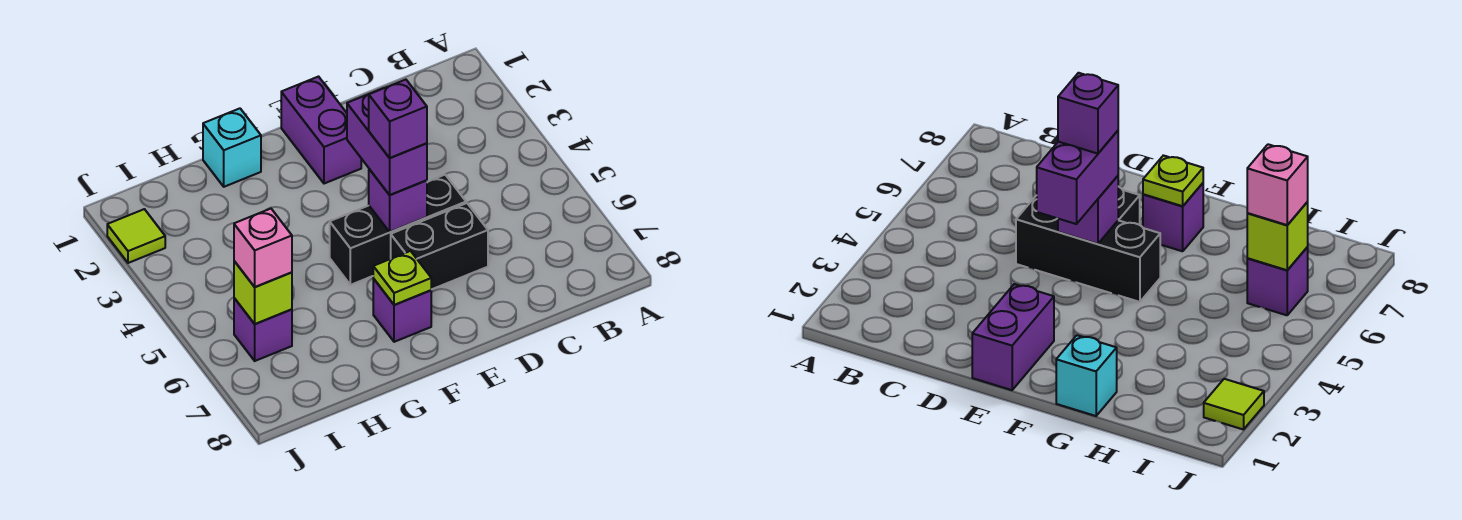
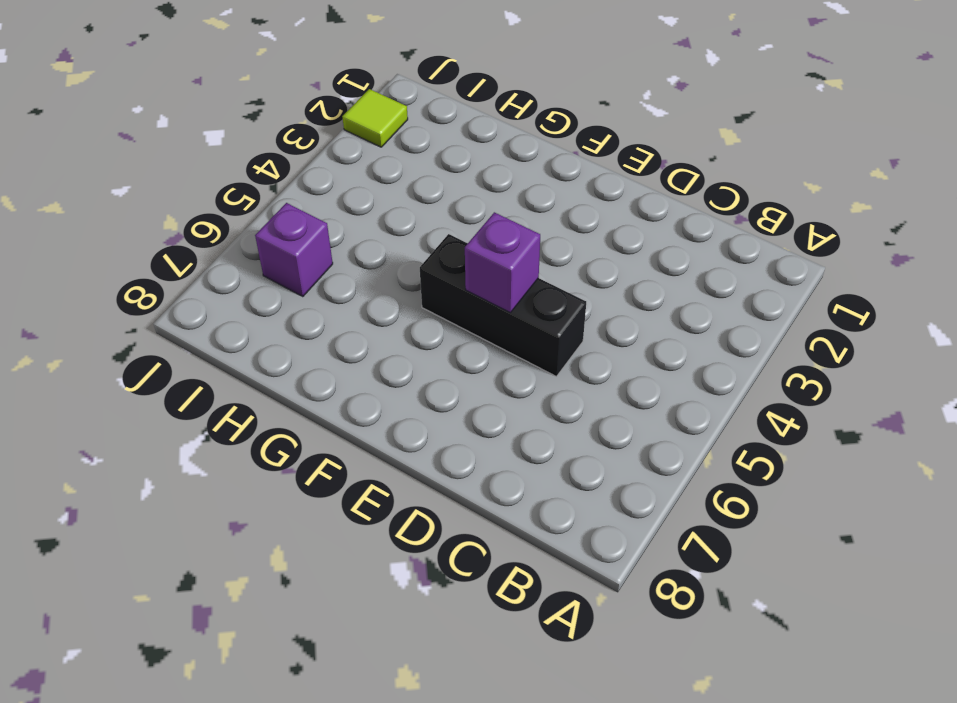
none -> black brick D6:E6 level 1
none -> purple brick E1:E2 level 1
none -> purple brick F7 level 1

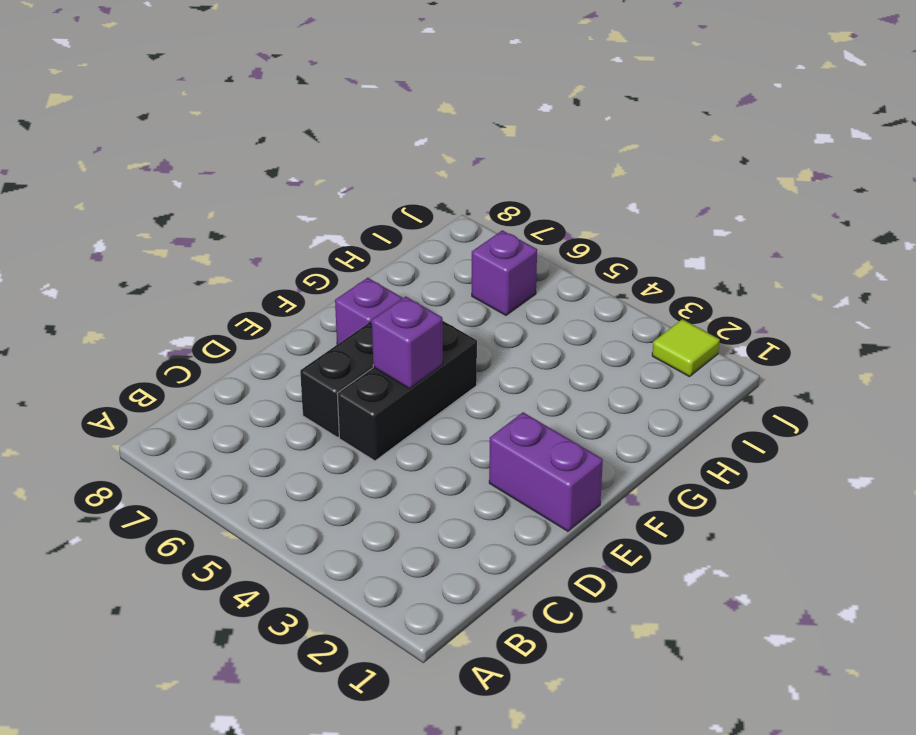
none -> cyan brick G1 level 1
none -> lime plate F7 level 2
none -> lime brick I6 level 2

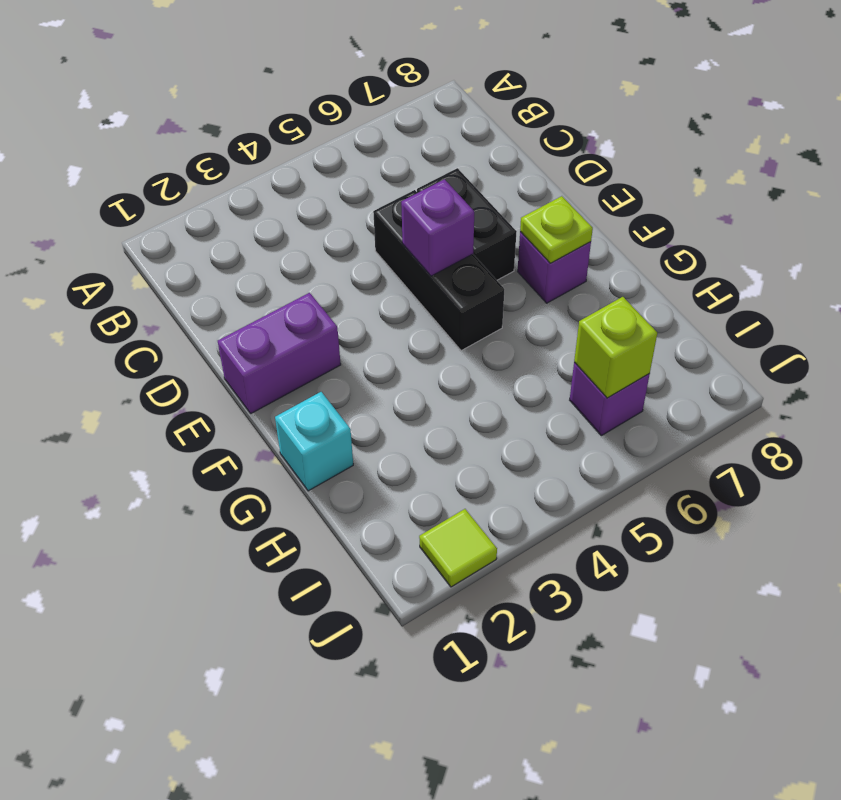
none -> purple brick E4:E5 level 3
none -> pink brick I6 level 3
none -> purple brick E5 level 4

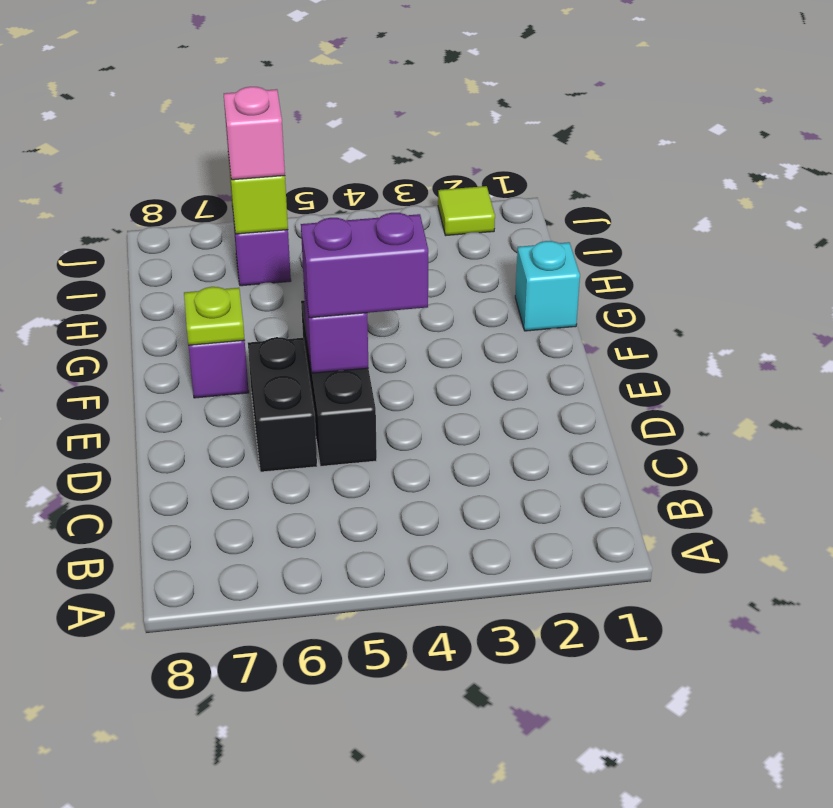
none -> purple brick E1:E2 level 1
none -> purple brick E5 level 4

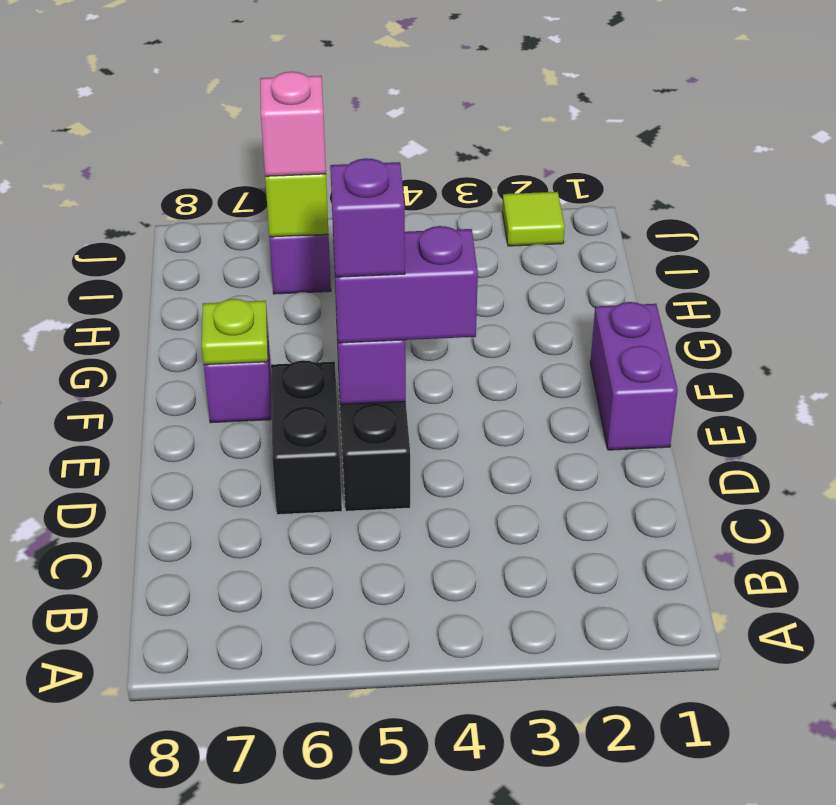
purple brick E1:F1 level 1 -> purple brick E1:E2 level 1
none -> cyan brick G1 level 1

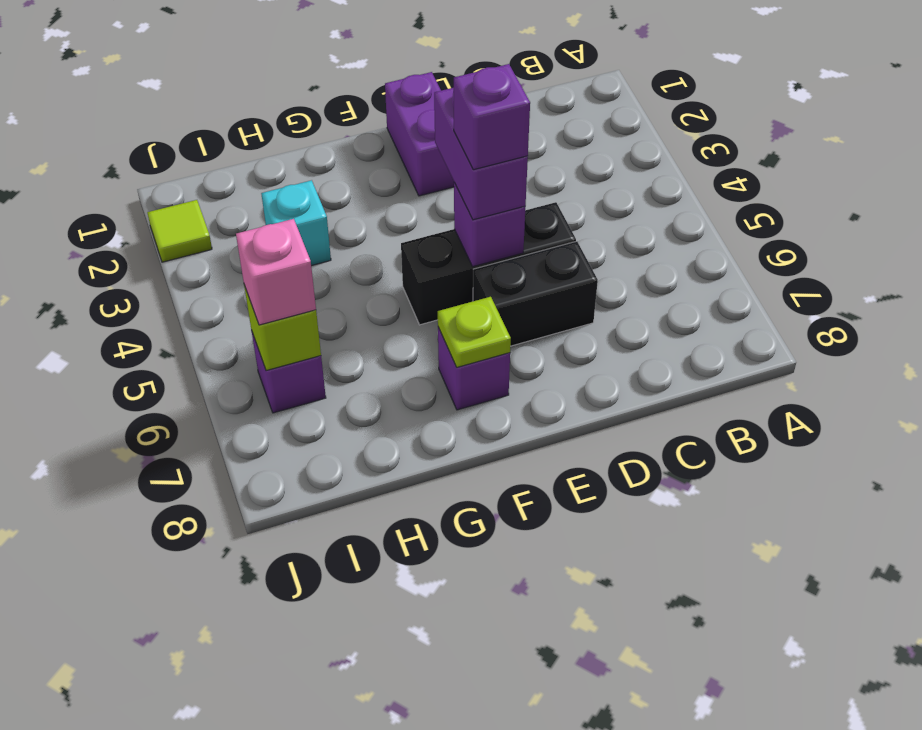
cyan brick H3 level 1 -> cyan brick G1 level 1

